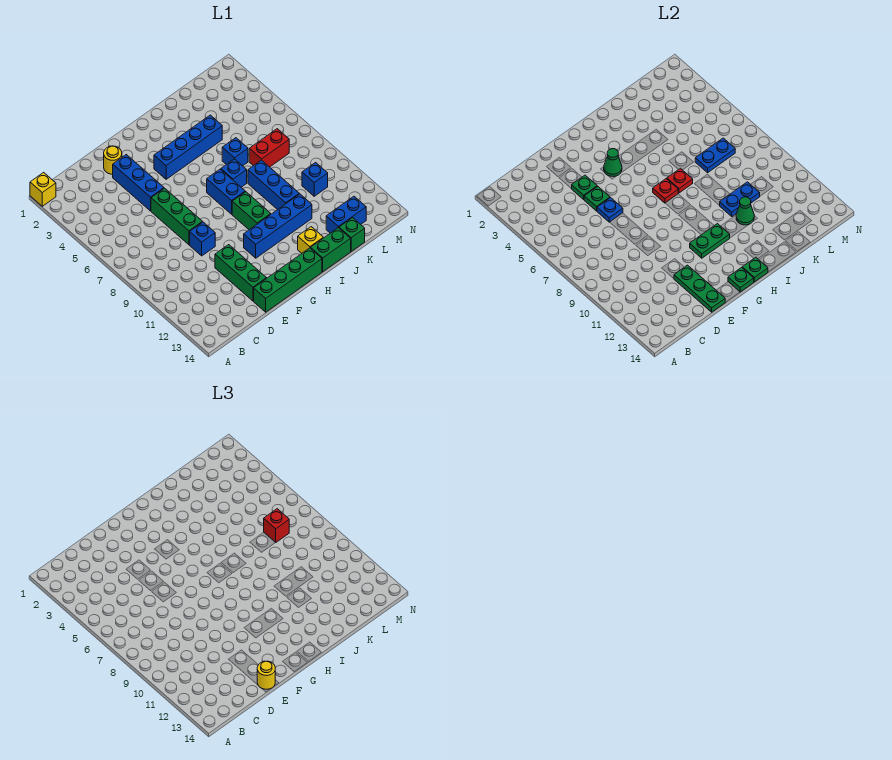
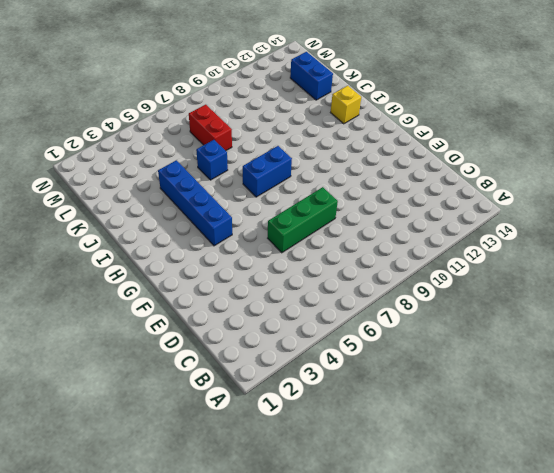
none -> yellow brick A1 level 1
none -> yellow round brick E2 level 1
none -> blue brick E3:E5 level 1
none -> blue brick E9 level 1

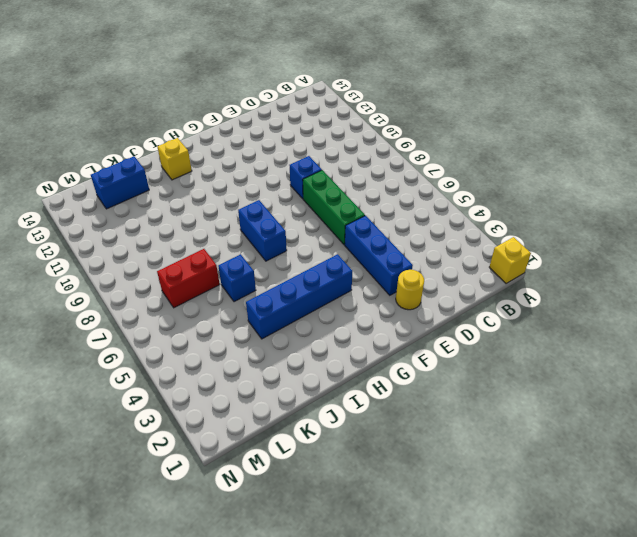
none -> green brick E11:E13 level 1
none -> green brick E14:H14 level 1
none -> blue brick G11:J11 level 1
none -> green brick H9:H10 level 1

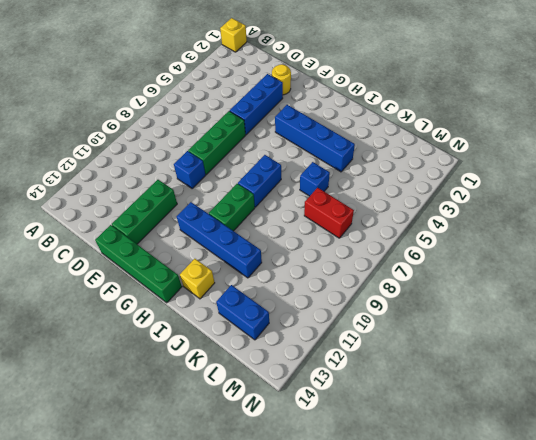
none -> blue brick I7 level 1
none -> green brick I14:J14 level 1
none -> blue brick J8:J10 level 1
none -> green brick K14 level 1

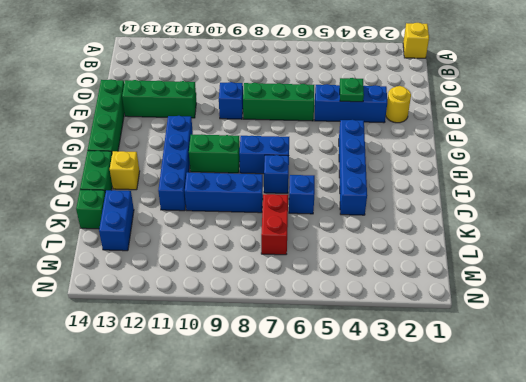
none -> blue brick L10 level 1
none -> green plate E5 level 2
none -> blue plate E6 level 2
none -> green plate E12:E14 level 2

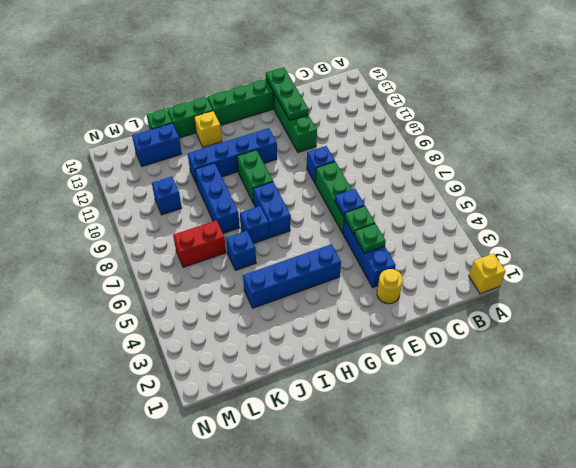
none -> green cone G4 level 2
none -> green plate G11:H11 level 2
none -> green plate G14 level 2
none -> red plate H7 level 2

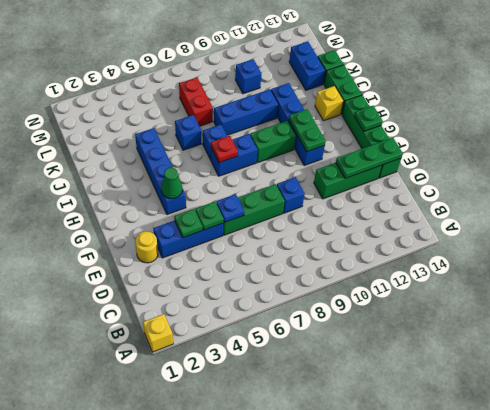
none -> green plate H14 level 2
none -> red plate I7 level 2
none -> blue plate J10:K10 level 2
none -> green cone J11 level 2

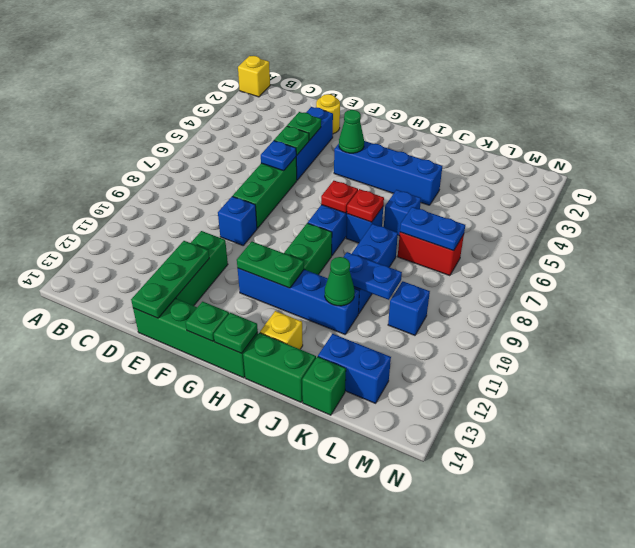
none -> yellow round brick E14 level 3
none -> red brick L7 level 3

